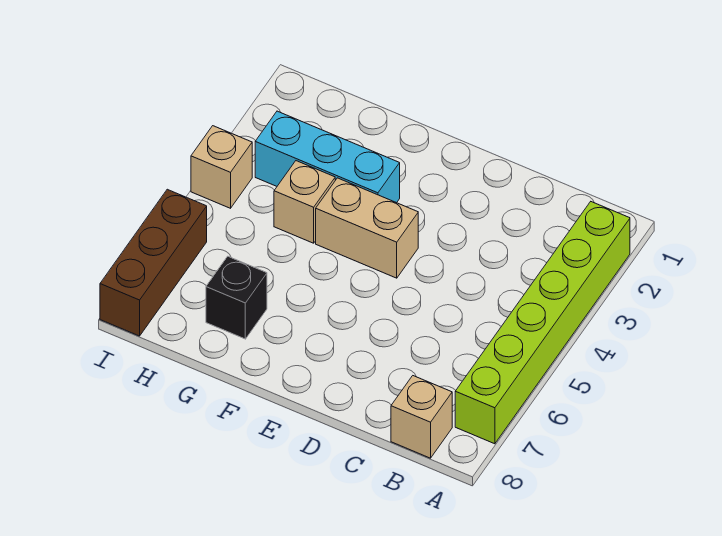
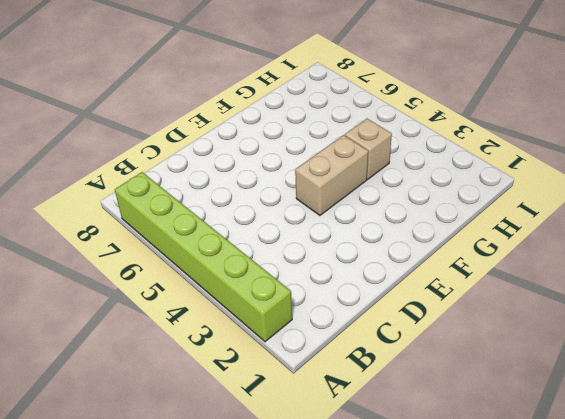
none -> tan brick B8 level 1
none -> cyan brick F3:H3 level 1

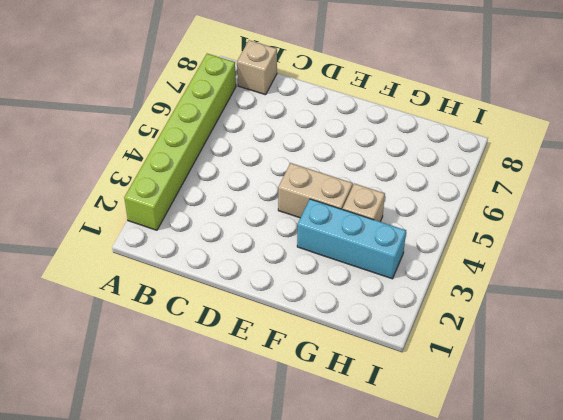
none -> black brick G7 level 1
none -> tan brick I4 level 1

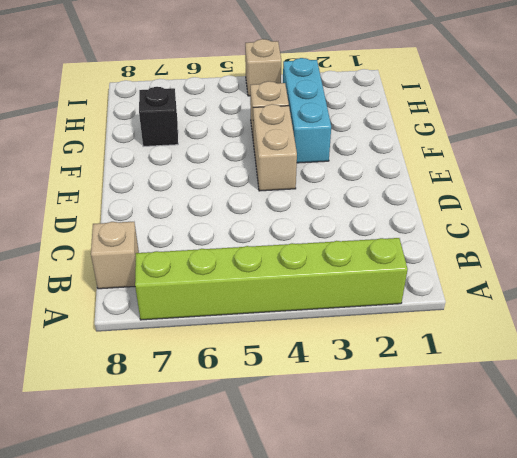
none -> brown brick I6:I8 level 1

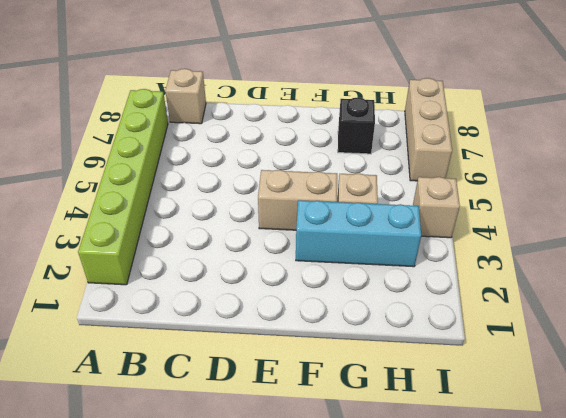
tan brick I6:I8 level 1 -> brown brick I6:I8 level 1

